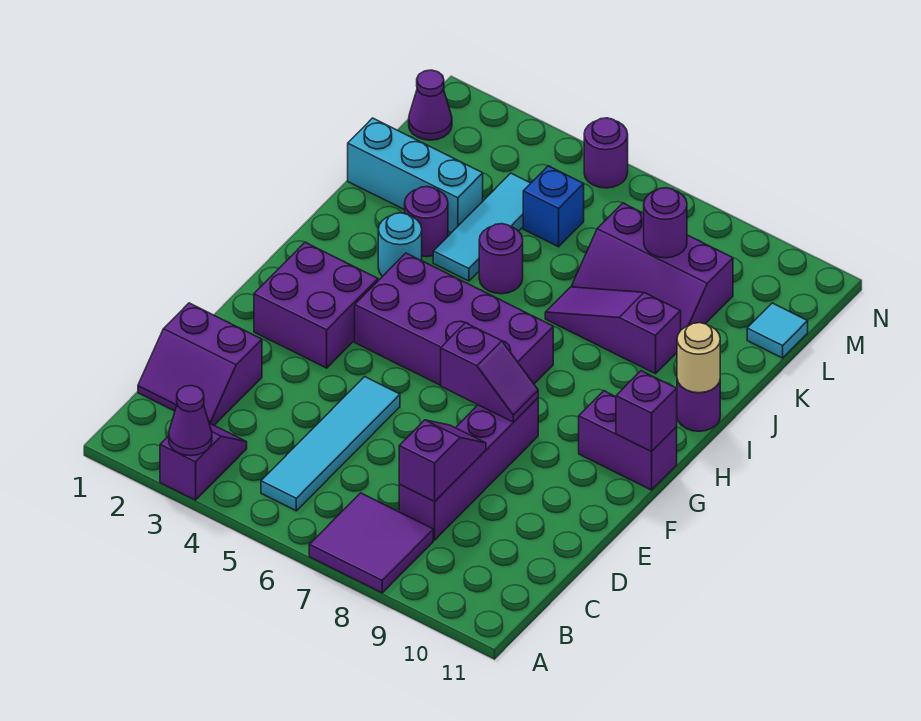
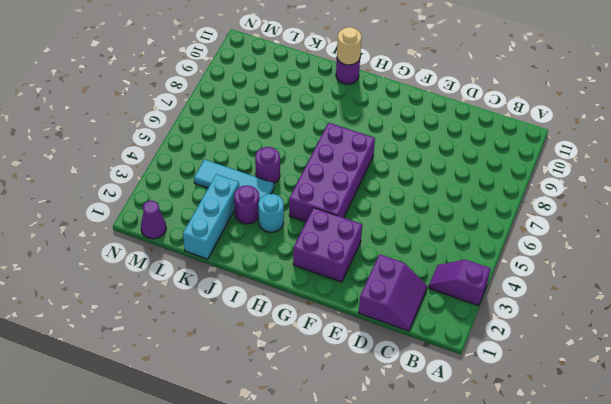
none -> purple tile A7:B8 level 1
none -> cyan tile B5:E5 level 1
none -> purple brick C8:F8 level 1

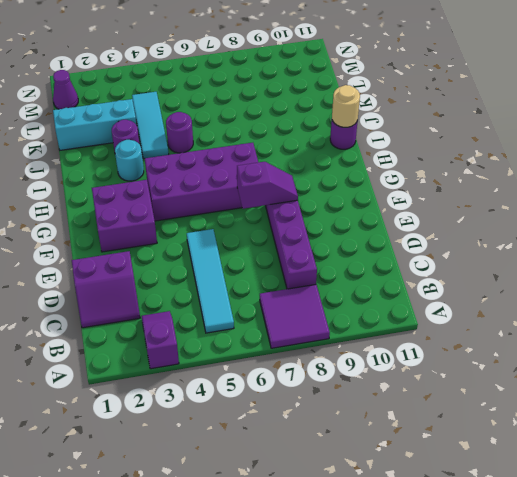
none -> purple brick G10:G11 level 1
none -> purple slope J7:J9 level 1 top 9
none -> purple slope K7:L9 level 1 top L

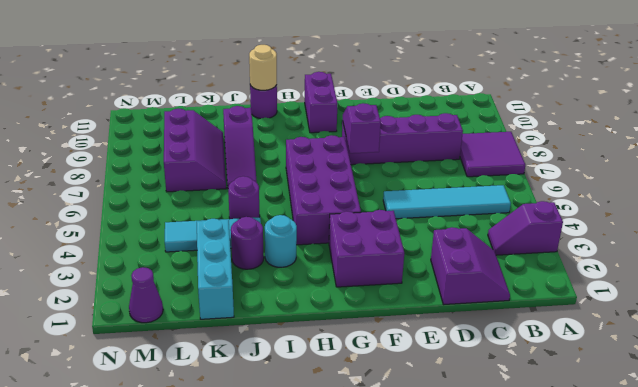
none -> blue brick L5 level 1
none -> cyan tile L11 level 1
none -> purple round brick N5 level 1

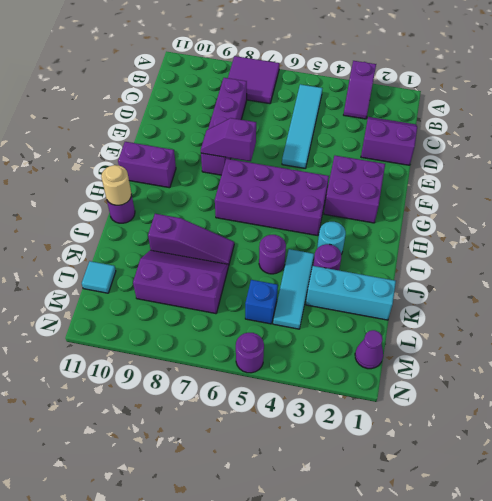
none -> purple cone A3 level 2
none -> purple slope C8:D8 level 2 top C
none -> purple brick G11 level 2

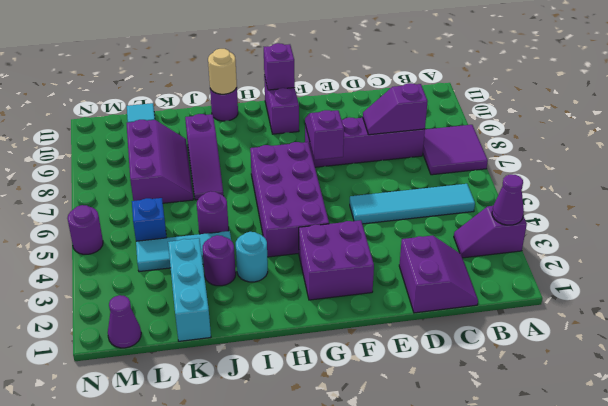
none -> purple round brick L8 level 2

